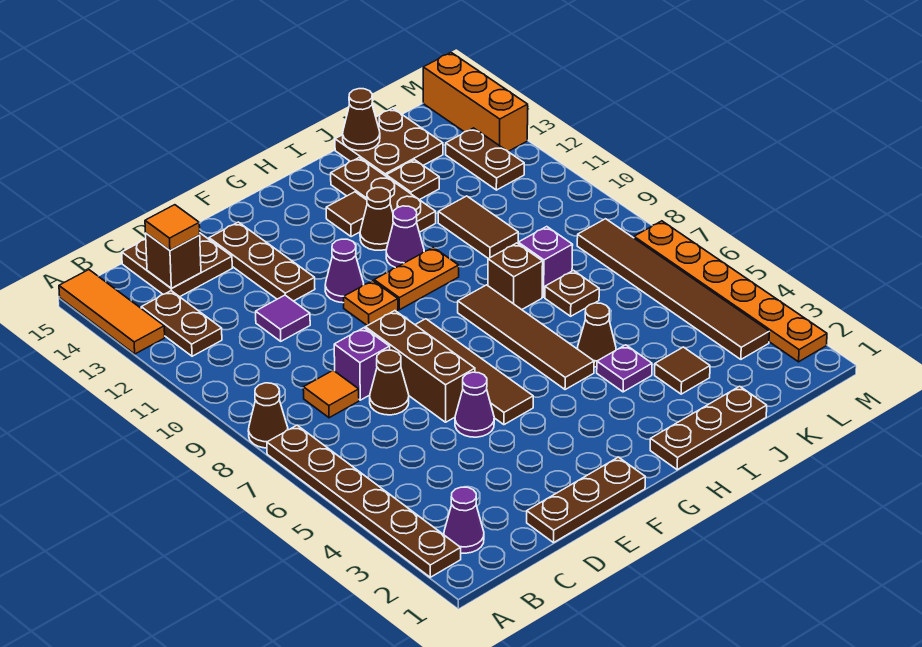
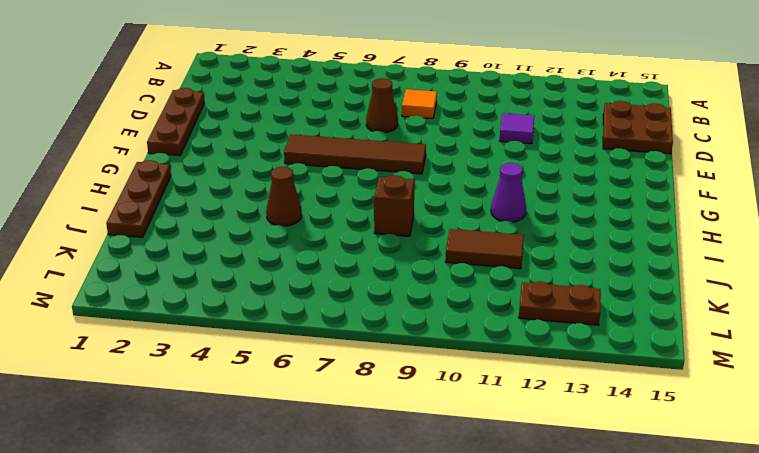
none -> brown plate A2:A7 level 1
none -> brown cone A8 level 1
none -> orange tile A13:A15 level 1
none -> purple cone B2 level 1

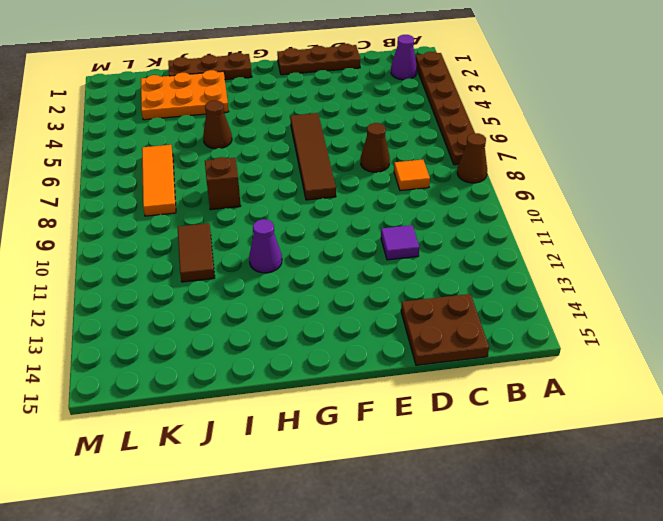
orange plate I2:K3 level 1 -> brown tile J3 level 1
orange tile K6:K8 level 1 -> orange tile A13:A15 level 1
none -> brown plate B12:B13 level 1
none -> purple brick D8 level 1
none -> purple cone E5 level 1
none -> brown brick E6:E8 level 1

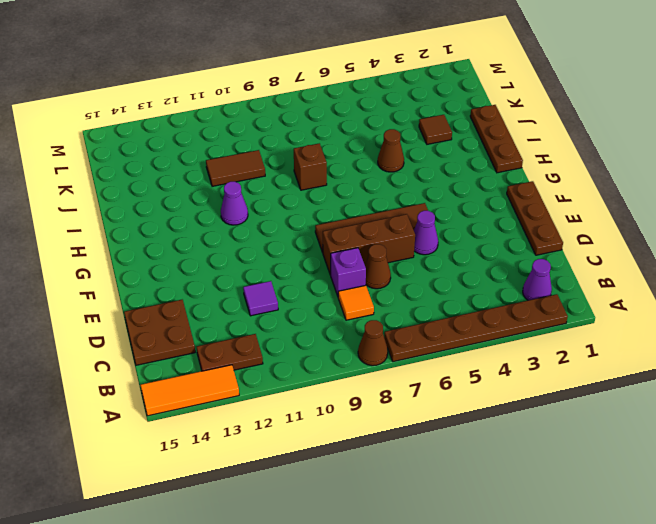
none -> brown plate E12:E14 level 1
none -> orange plate F10 level 1
none -> purple cone F11 level 1
none -> orange plate G10:H10 level 1

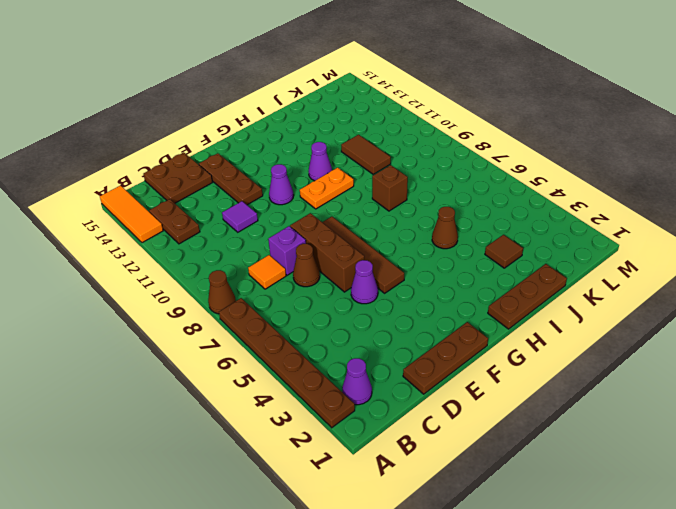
none -> orange plate F10 level 1
none -> brown tile H5:H8 level 1
none -> brown cone H12 level 1
none -> brown tile H13 level 1

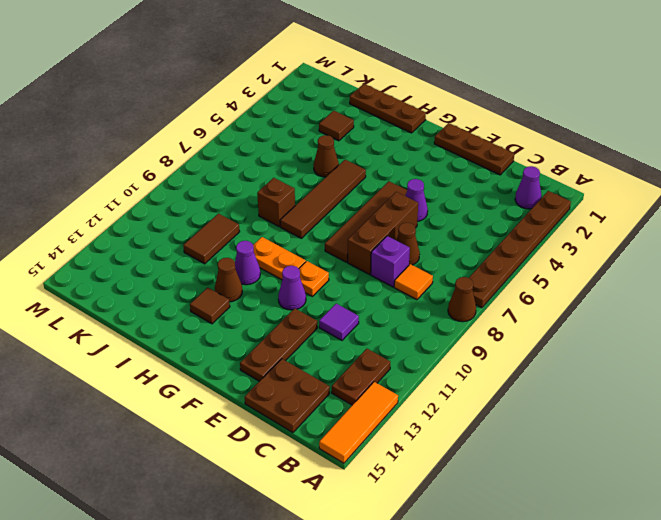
none -> purple plate I4 level 1
none -> brown plate I12:I14 level 1
none -> brown plate J7 level 1
none -> purple brick J8 level 1

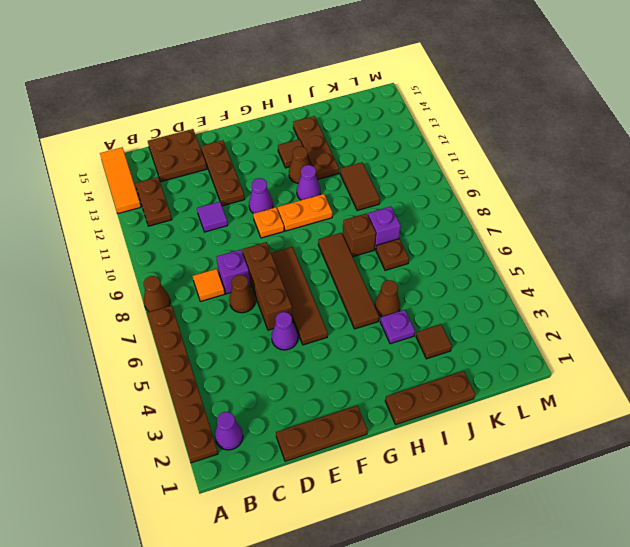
none -> brown plate J13 level 1
none -> brown plate J14:K15 level 1
none -> brown tile L3:L8 level 1
none -> brown plate L12:L13 level 1

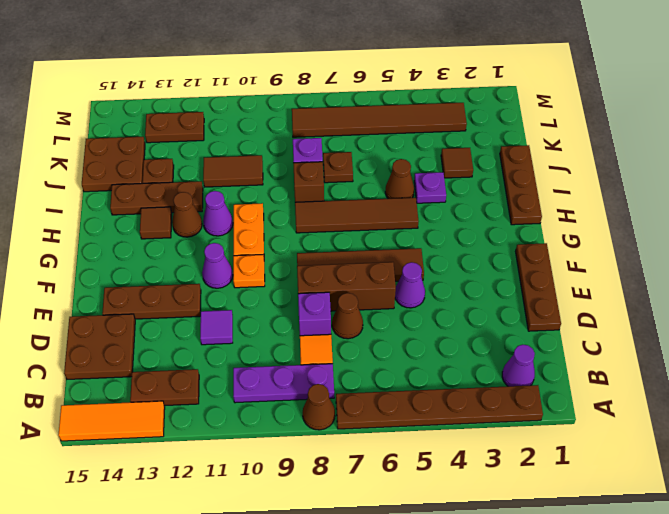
purple plate B8:B10 level 1 -> none
none -> orange plate M2:M7 level 1
none -> orange brick M13:M15 level 1
none -> brown brick C14 level 2
none -> brown cone J15 level 2

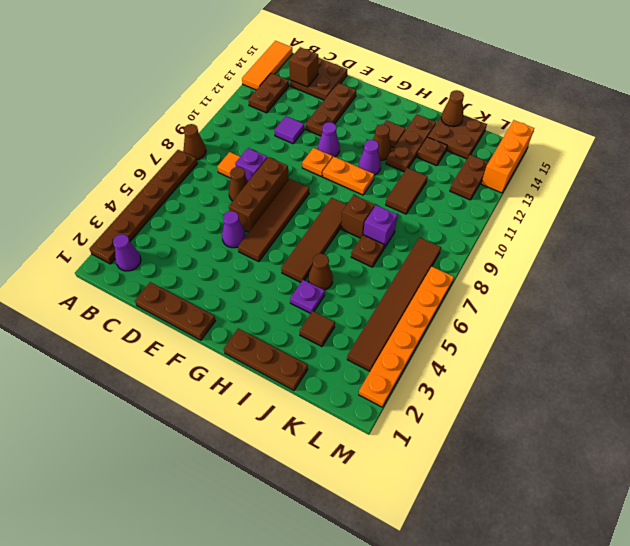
none -> orange tile C14 level 3

